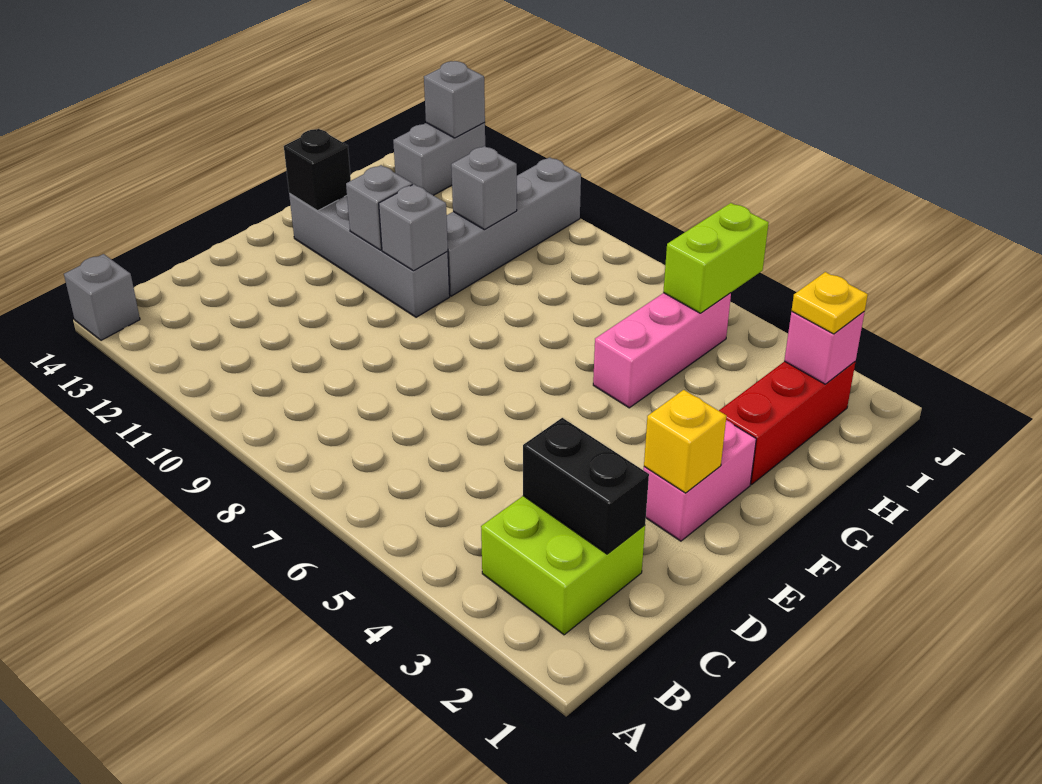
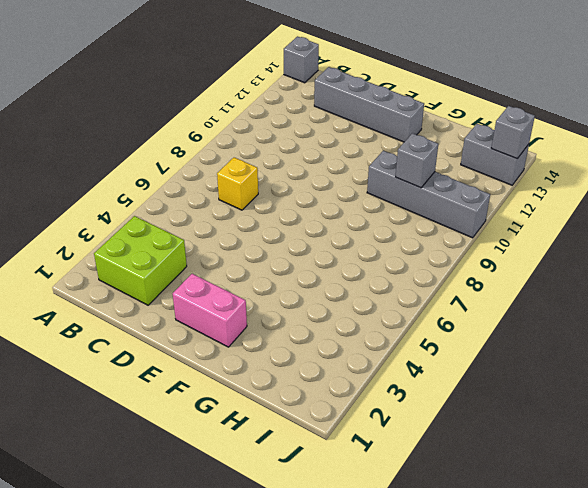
yellow brick C7 level 1 -> yellow brick E2 level 2
grey brick C13:F13 level 1 -> grey brick F10:F13 level 1
none -> red brick G2:I2 level 1
none -> pink brick G5:I5 level 1
none -> black brick C2:C3 level 2

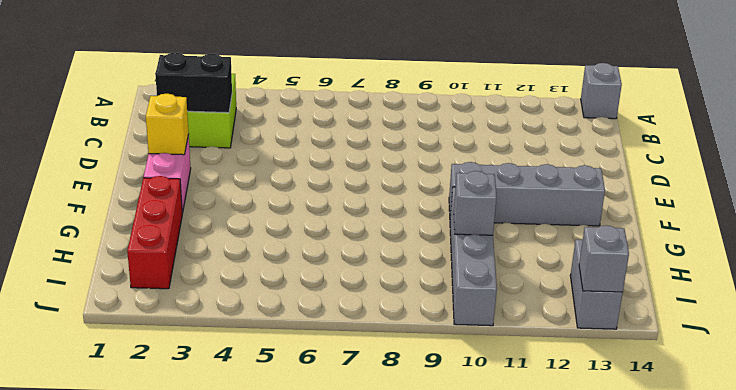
none -> pink brick G5:I5 level 1
none -> grey brick F10 level 2
none -> grey brick F11 level 2

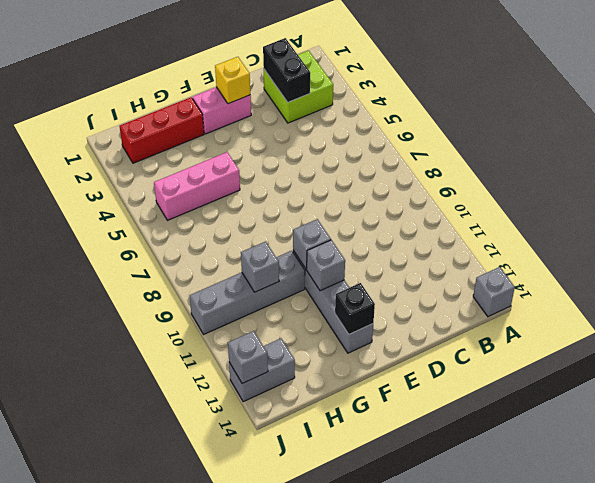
none -> pink brick I2 level 2
none -> lime brick I5:J5 level 2
none -> yellow plate I2 level 3

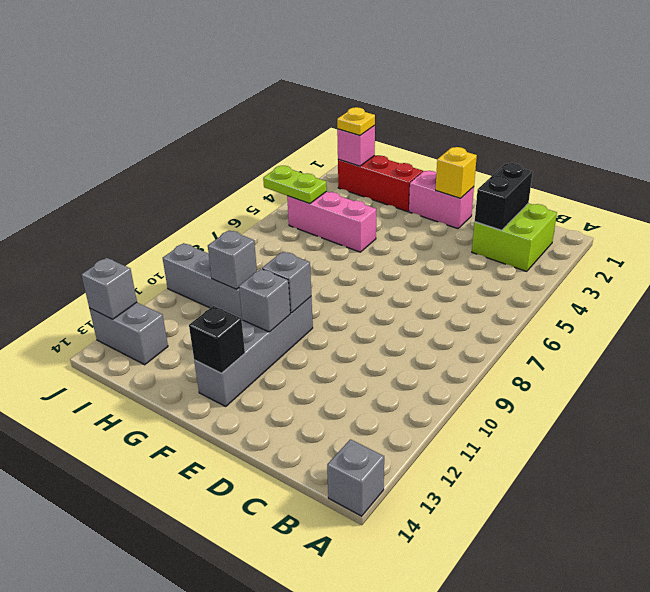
lime plate I5:J5 level 2 -> lime brick I5:J5 level 2

